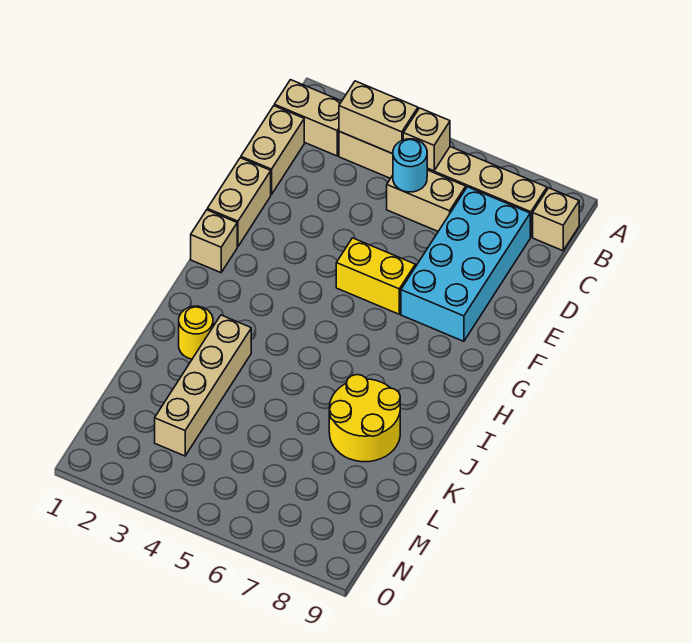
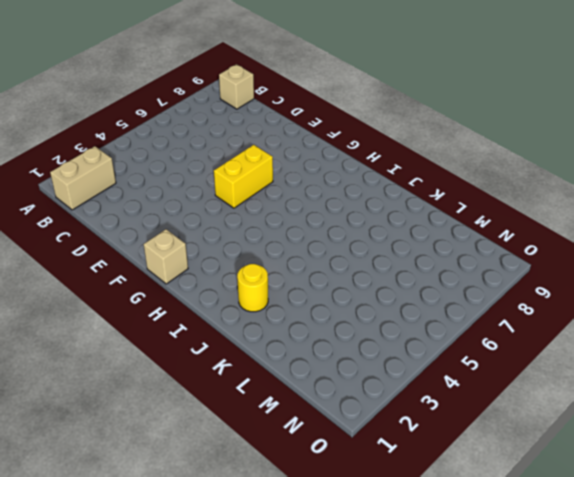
none -> tan brick B3:B8 level 1
none -> tan brick C1:D1 level 1
none -> tan brick C5:C6 level 1

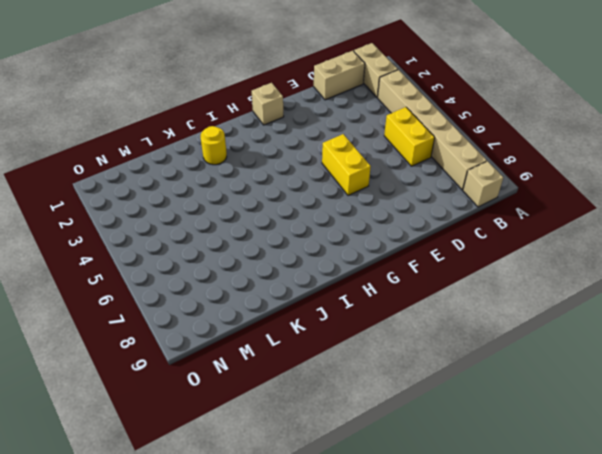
yellow brick C5:C6 level 1 -> tan brick C5:C6 level 1
none -> cyan brick C7:F8 level 1
none -> tan brick E1:F1 level 1
none -> tan brick J3:M3 level 1

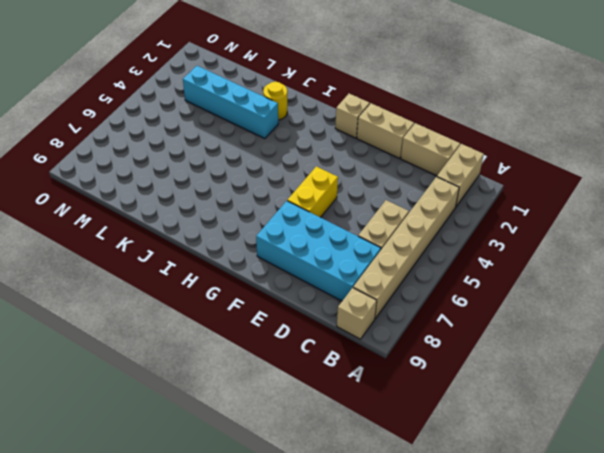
cyan brick J3:M3 level 1 -> tan brick J3:M3 level 1
none -> yellow round brick J7:K8 level 1
none -> tan brick B3:B4 level 2
none -> tan brick B5 level 2

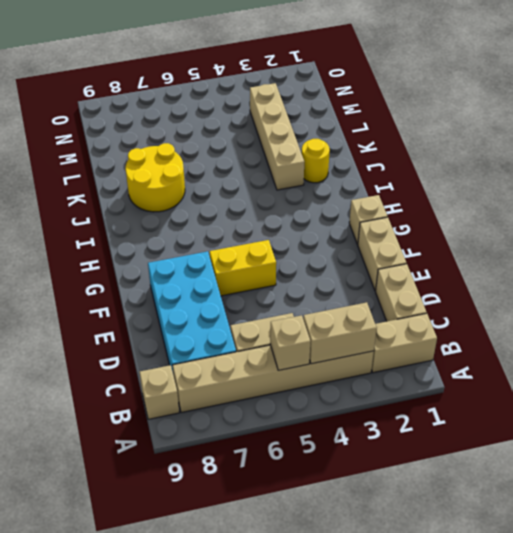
none -> cyan round brick C5 level 2

